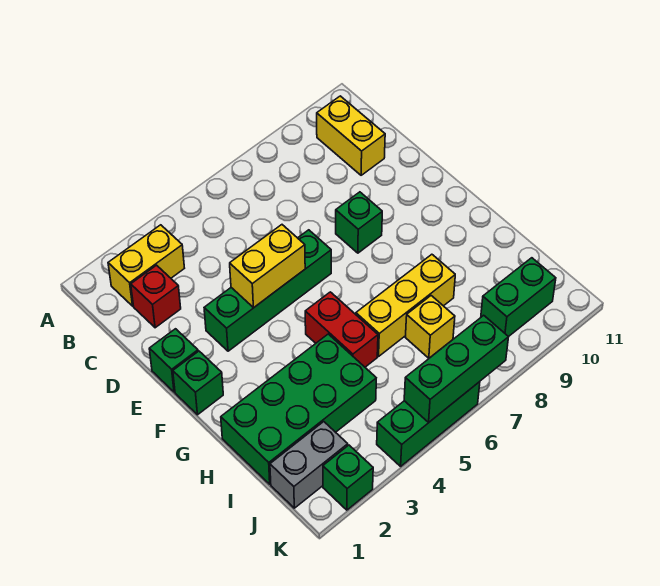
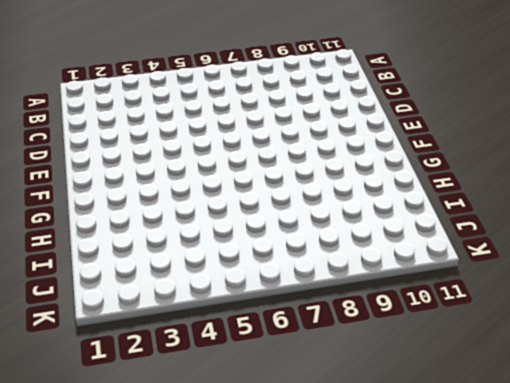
none -> yellow brick B2:B3 level 1
none -> yellow brick B10:C10 level 1
none -> red brick C2 level 1

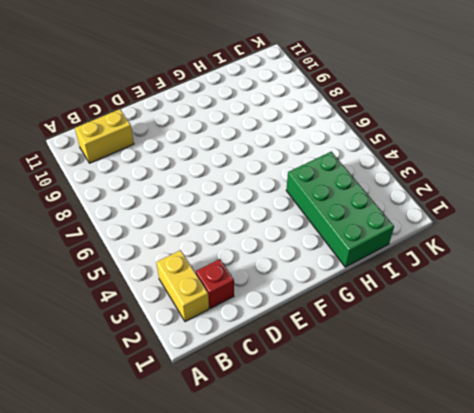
none -> green brick E1 level 1
none -> green brick E3:E6 level 1
none -> green brick E8 level 1

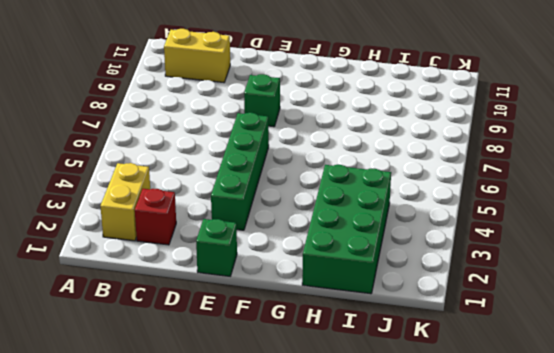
none -> green brick F1 level 1
none -> red brick G5:H5 level 1
none -> yellow brick H6:H8 level 1

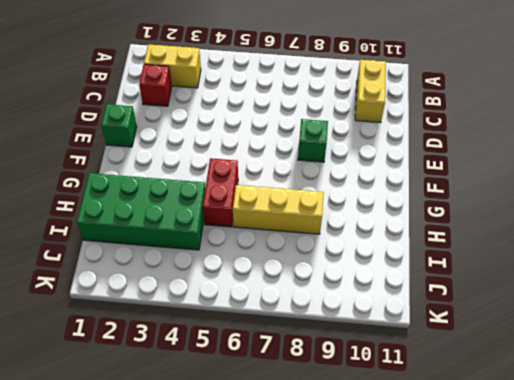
none -> green brick E3:E6 level 1
none -> green brick F1 level 1
none -> yellow brick I7 level 1

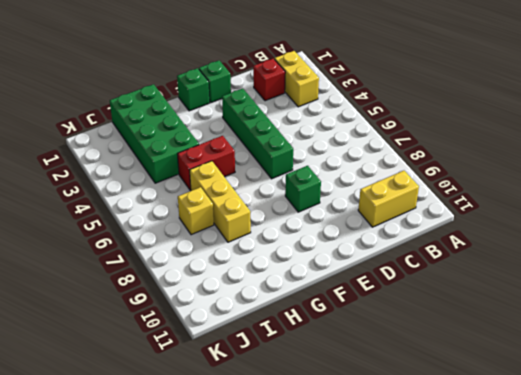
none -> grey brick J1:J2 level 1
none -> green brick J9:J10 level 1
none -> green brick K2 level 1

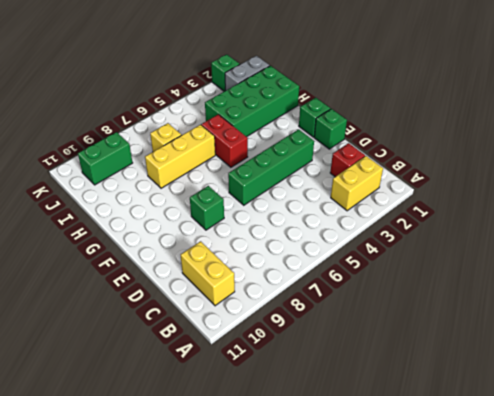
none -> green brick K4:K6 level 1
none -> yellow brick E4:E5 level 2
none -> green brick K5:K7 level 2

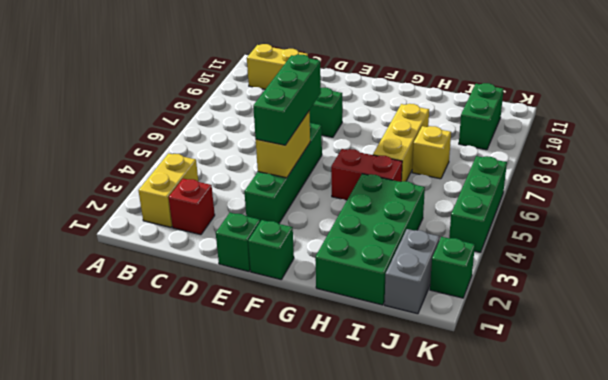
green brick E4:E6 level 3 -> green brick K5:K7 level 2

